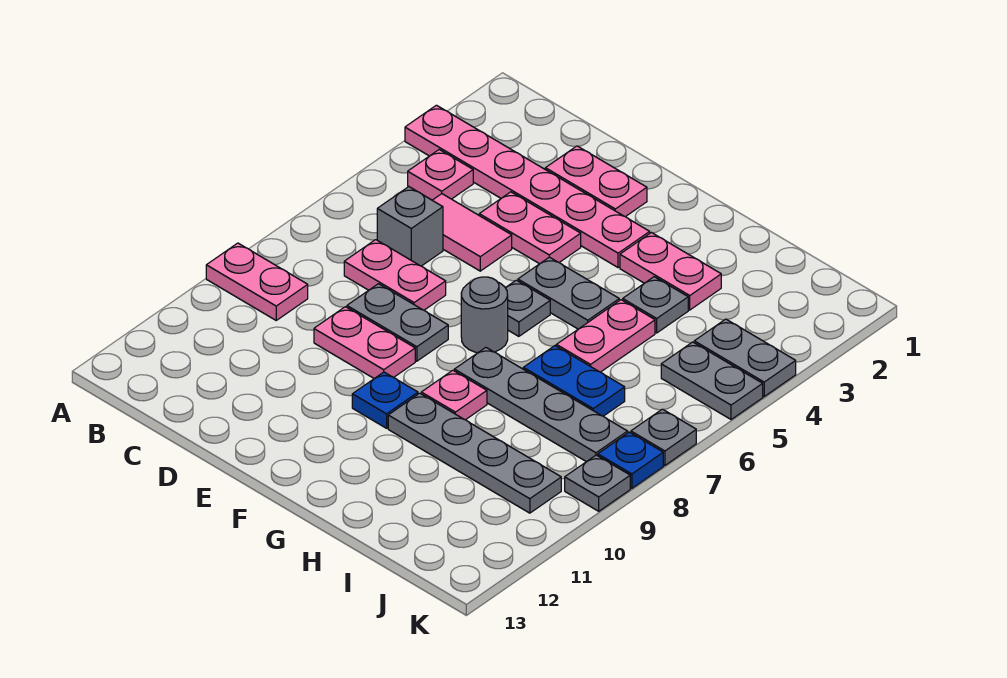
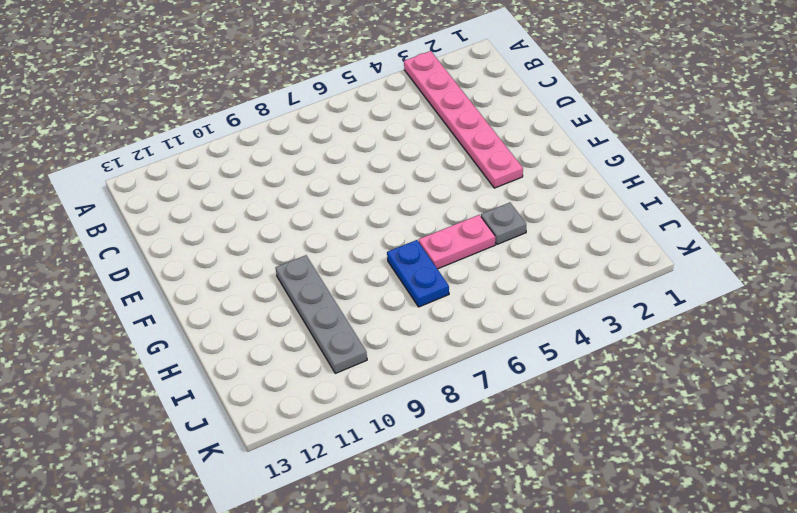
none -> pink plate A9:B9 level 1
none -> pink plate B4 level 1
none -> pink tile C5:D5 level 1

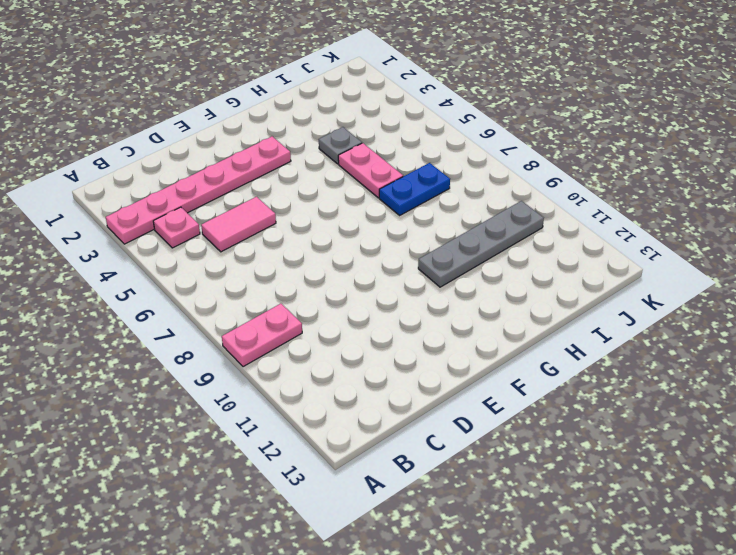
none -> grey brick C6 level 1
none -> pink plate C7:D7 level 1
none -> pink plate D2:E2 level 1

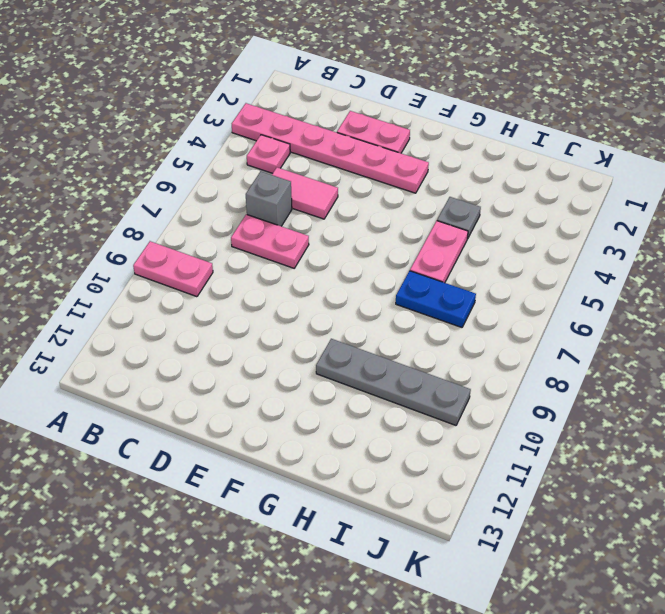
none -> pink plate D4:E4 level 1
none -> grey plate D8:E8 level 1
none -> pink plate D9:E9 level 1

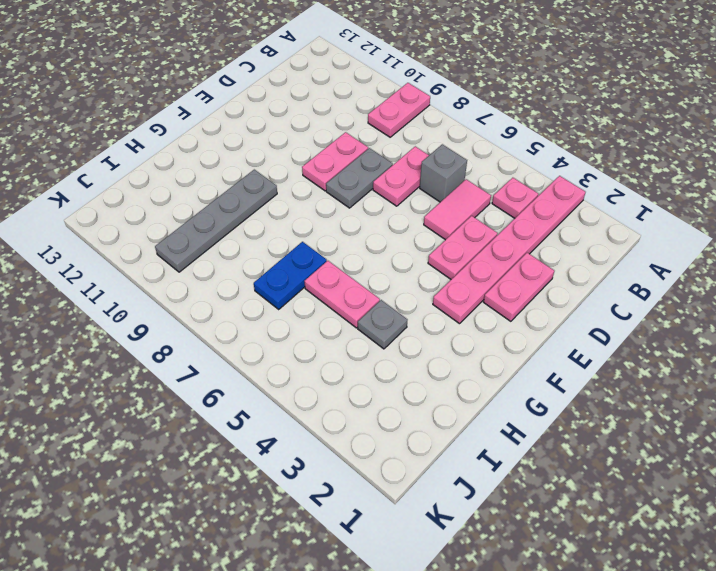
none -> grey plate F5:G5 level 1
none -> grey plate F6 level 1
none -> grey round brick F7 level 1

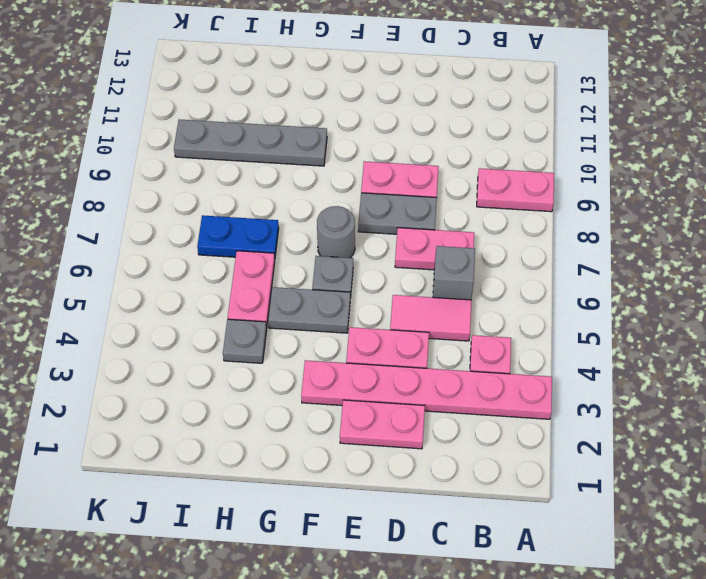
none -> blue plate F10 level 1
none -> pink plate G3:H3 level 1
none -> grey plate G8:J8 level 1

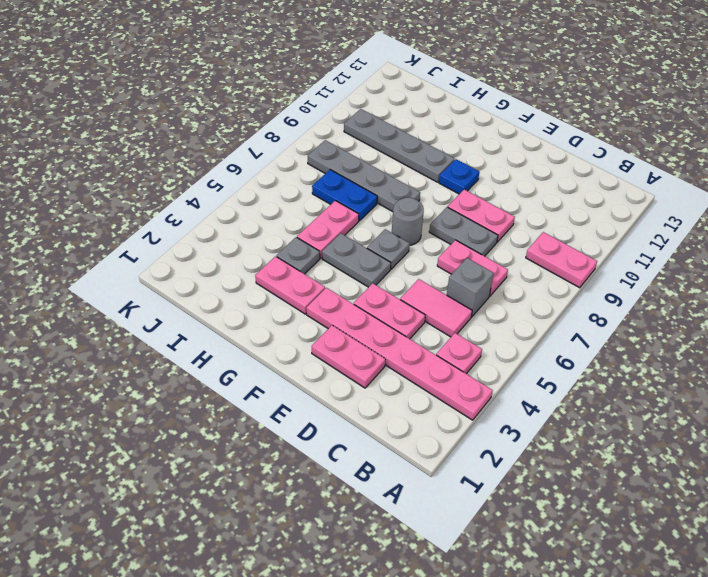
none -> pink plate G9 level 1
none -> grey plate J4:K4 level 1
none -> grey plate J5:K5 level 1

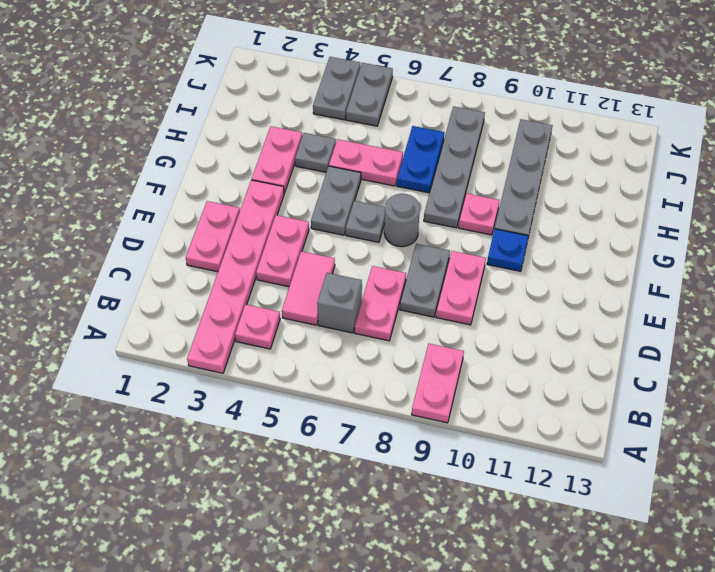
none -> grey plate K7 level 1
none -> blue plate K8 level 1
none -> grey plate K9 level 1

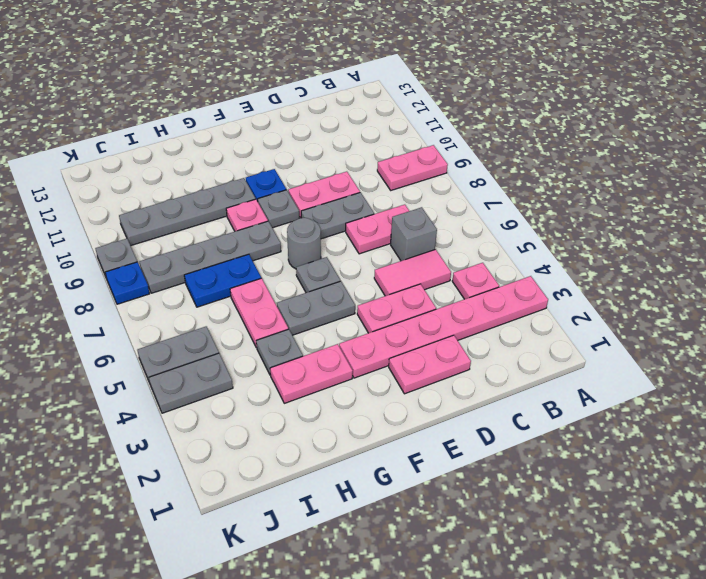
grey plate F9 level 1 -> grey plate K7 level 1

